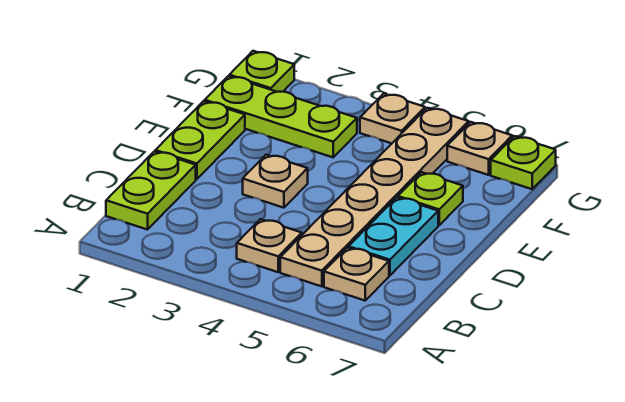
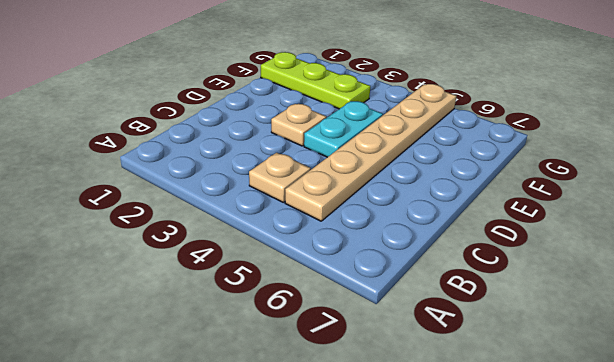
cyan plate D4:E4 level 1 -> cyan plate C6:D6 level 1
none -> lime plate B1:C1 level 1
none -> tan plate B6 level 1
none -> lime plate D1:E1 level 1

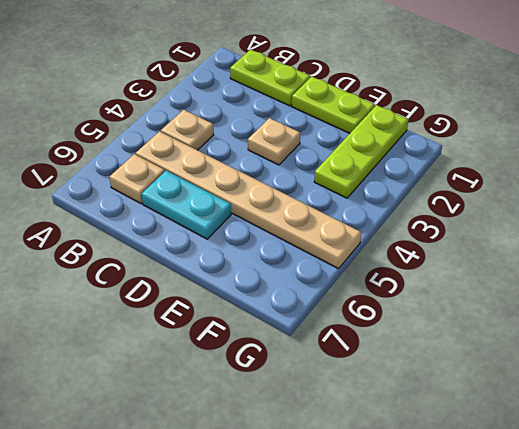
none -> lime plate E6 level 1
none -> lime plate G1 level 1
none -> tan plate G4 level 1

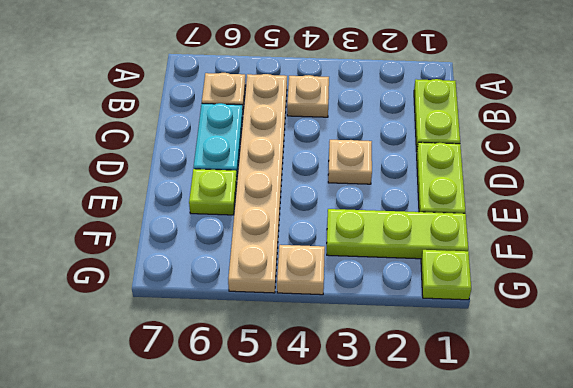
none -> tan plate G6 level 1
none -> lime plate G7 level 1

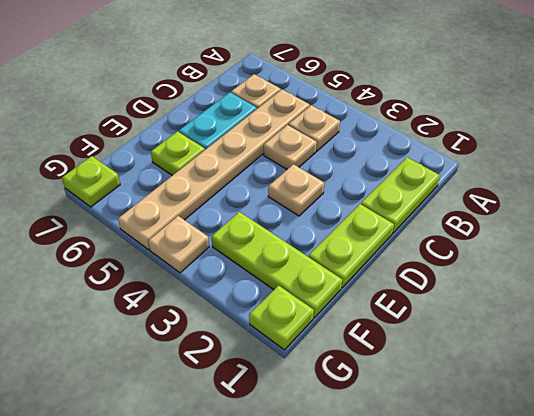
tan plate C4 level 1 -> tan plate G6 level 1

